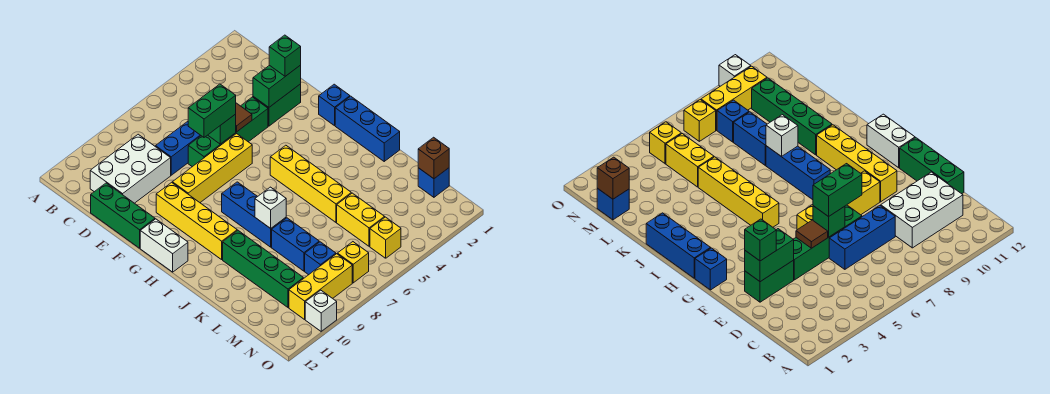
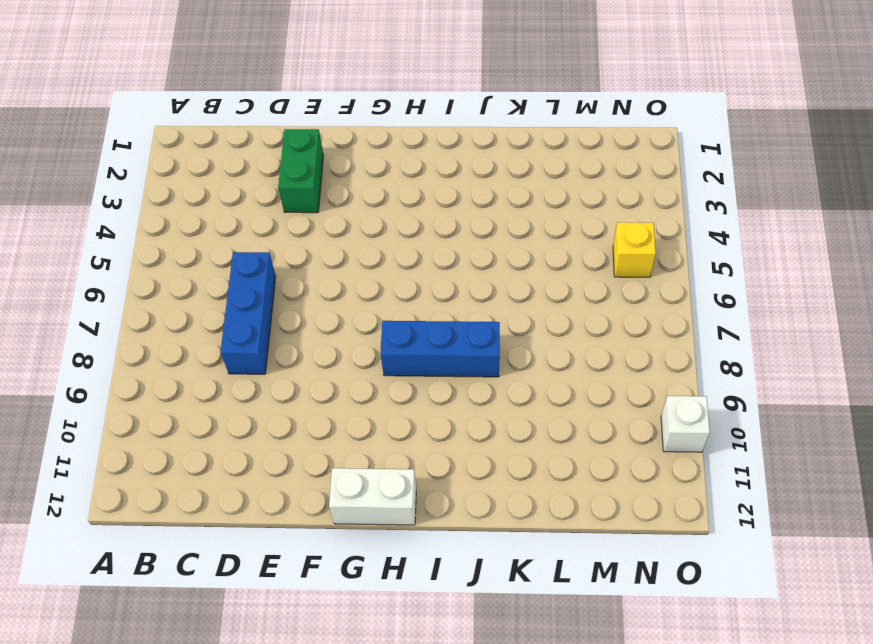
none -> white brick C9:D11 level 1
none -> green brick D12:F12 level 1
none -> green brick E4:E7 level 1

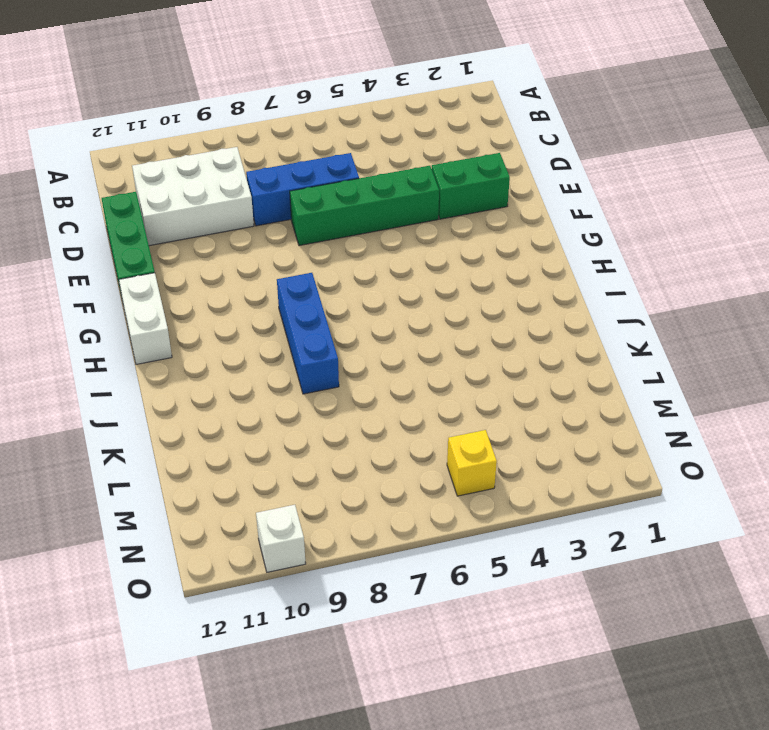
none -> yellow brick F6:F9 level 1
none -> yellow brick F10:I10 level 1
none -> blue brick G1 level 1

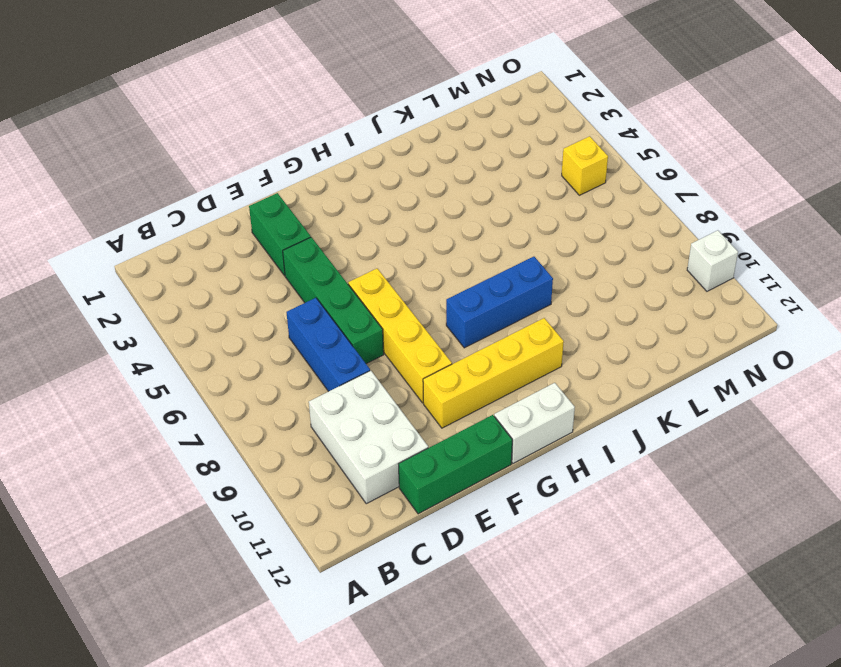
none -> blue brick G1 level 1
none -> blue brick H1:J1 level 1
none -> yellow brick H5:K5 level 1

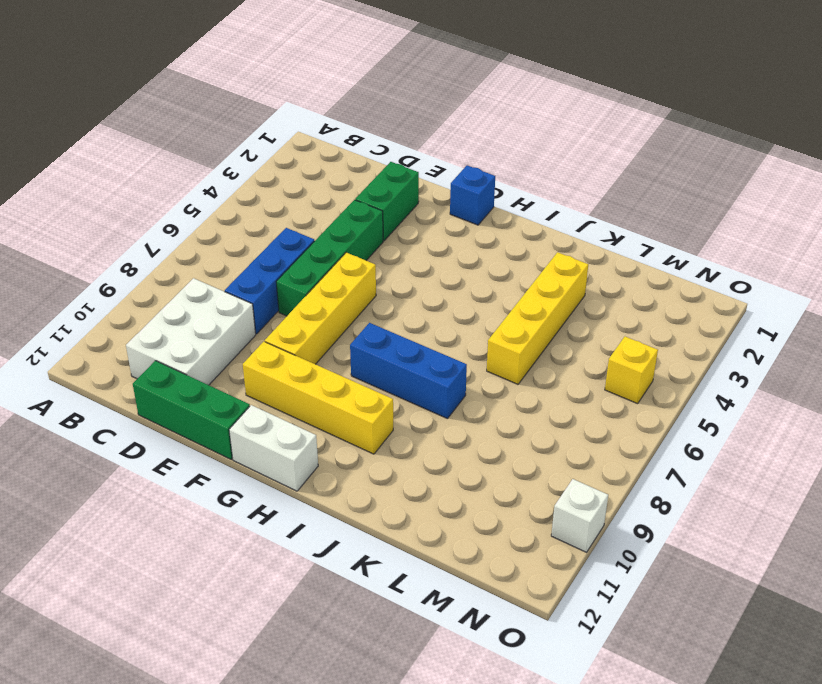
yellow brick K3:K6 level 1 -> yellow brick H5:K5 level 1
none -> blue brick H1:J1 level 1
none -> green brick J10:M10 level 1
none -> blue brick K8:L8 level 1

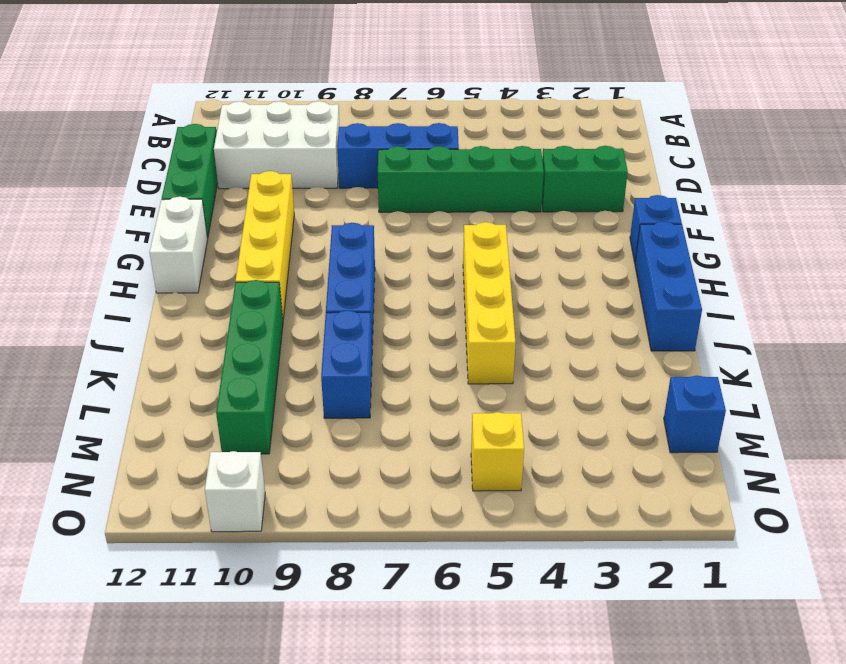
none -> yellow brick F6:F9 level 1
none -> yellow brick L5:M5 level 1
none -> blue brick M8 level 1

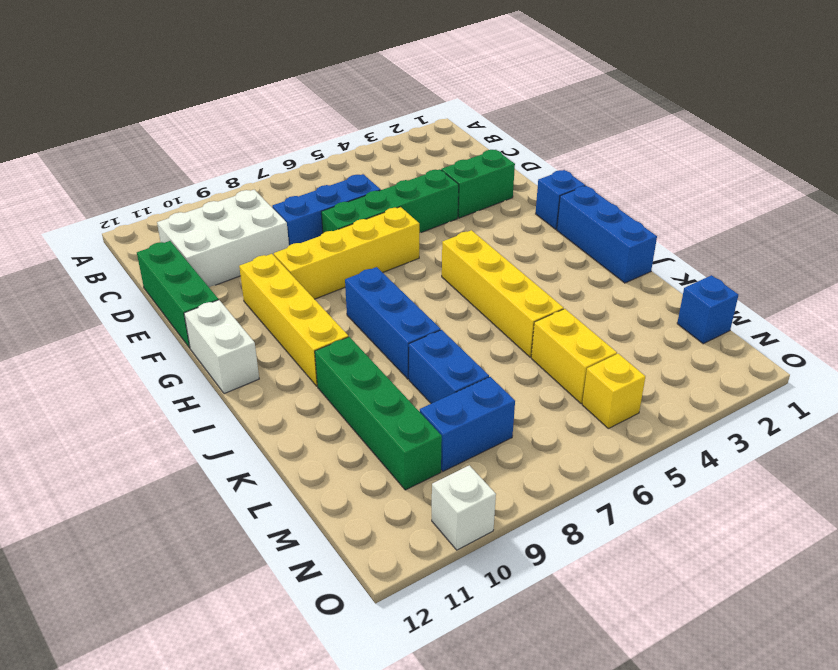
blue brick M8:M9 level 1 -> blue brick M8 level 1
none -> yellow brick N7 level 1
none -> yellow brick N8:N10 level 1
none -> green brick E2:E3 level 2

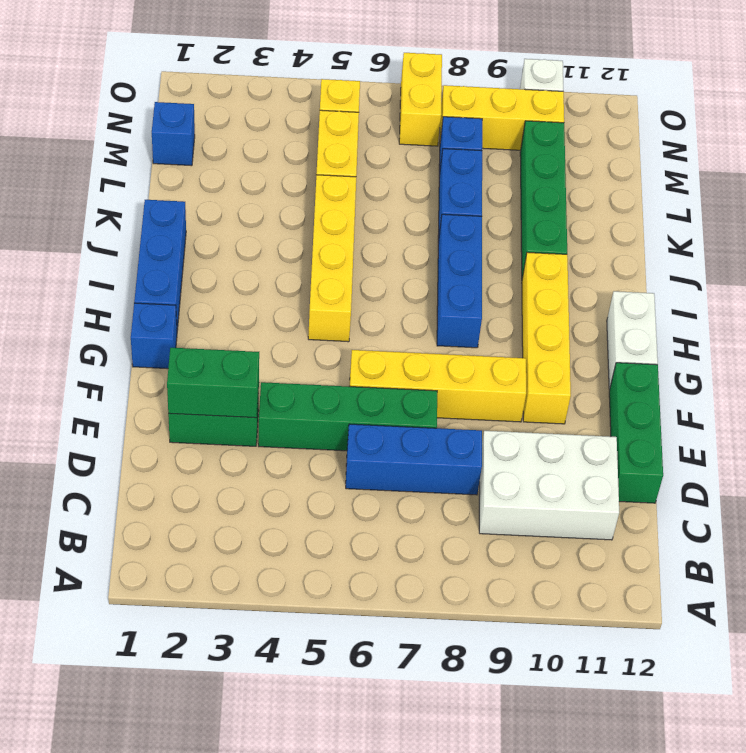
yellow brick N7:O7 level 1 -> yellow brick N7 level 1
none -> brown tile E5 level 2
none -> green brick E6 level 2
none -> white brick J8 level 2

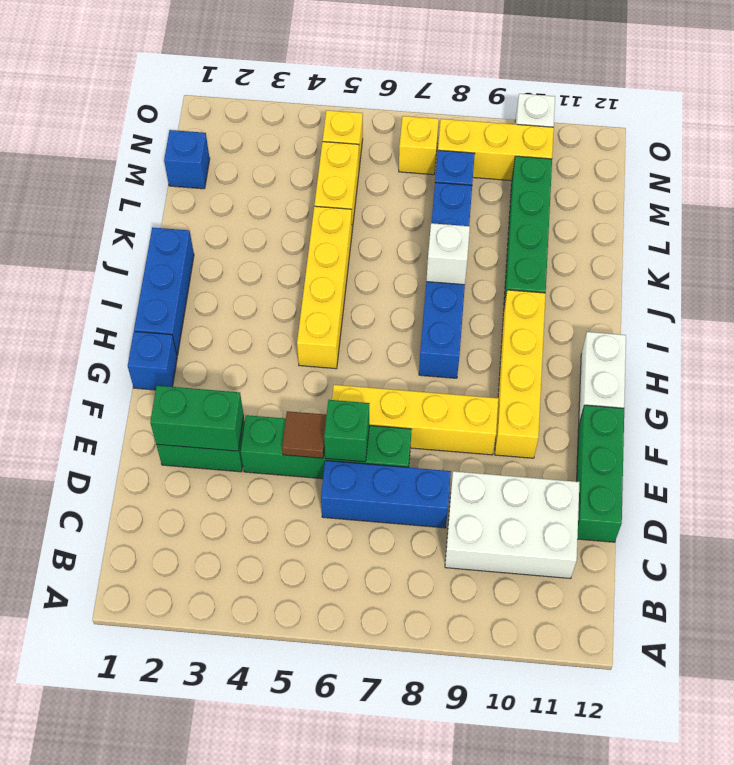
none -> brown brick M1 level 2
none -> green brick E2 level 3
none -> green brick E6:E7 level 3

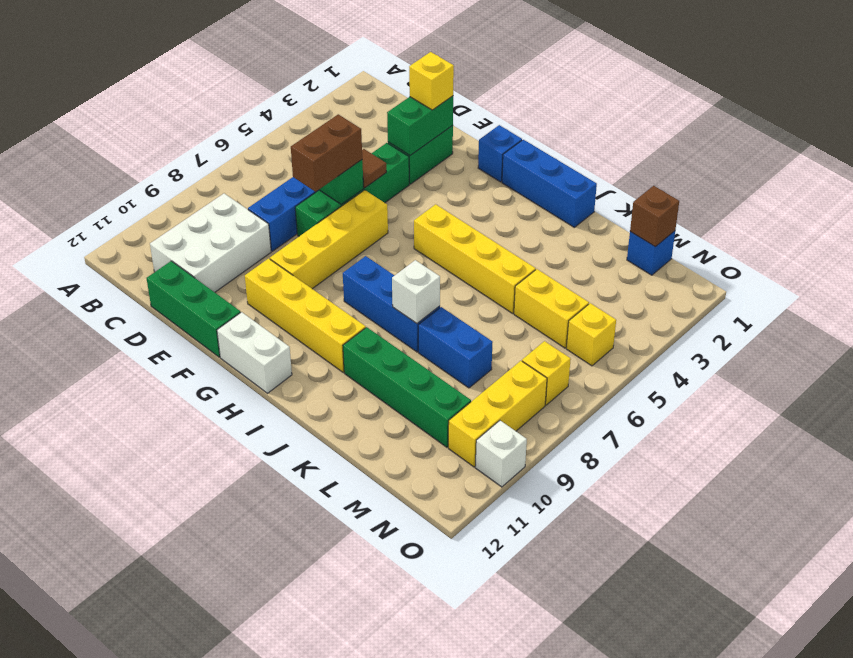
yellow brick E2 level 3 -> green brick E2 level 3
brown brick E6:E7 level 3 -> green brick E6:E7 level 3
none -> blue brick M8 level 1

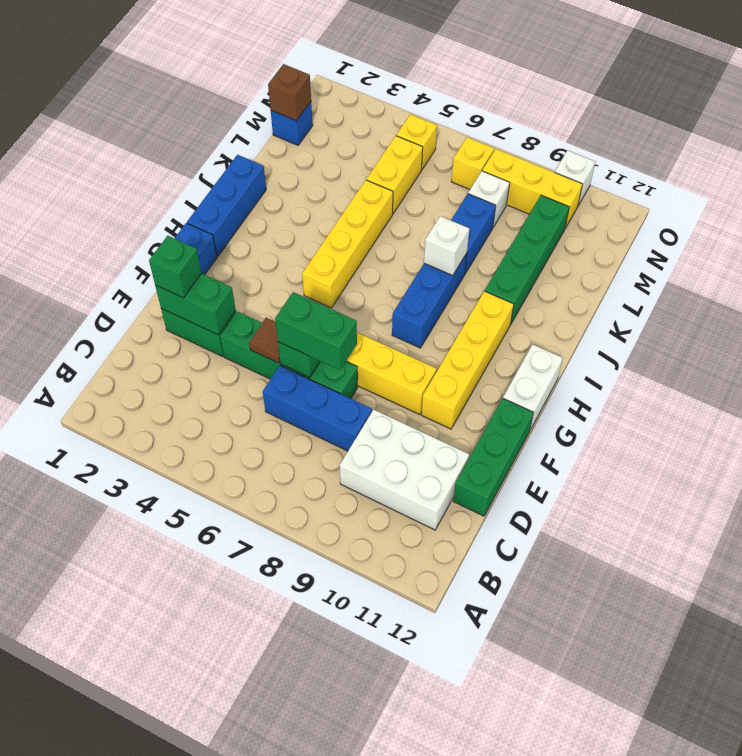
white brick M8 level 1 -> blue brick M8 level 1

